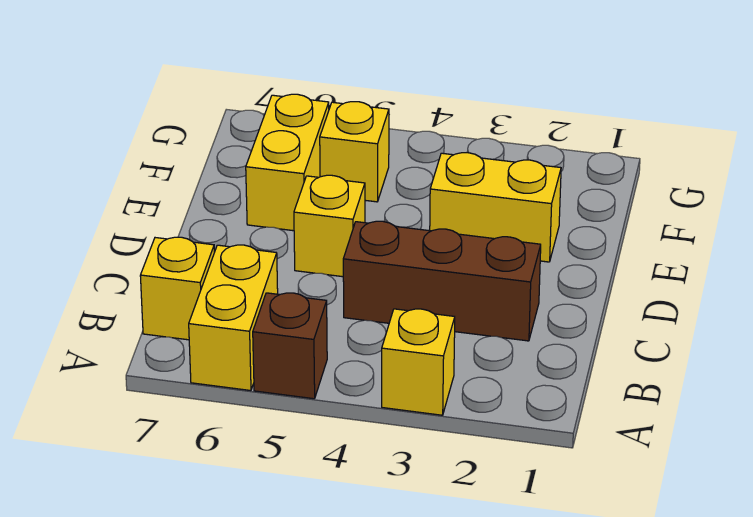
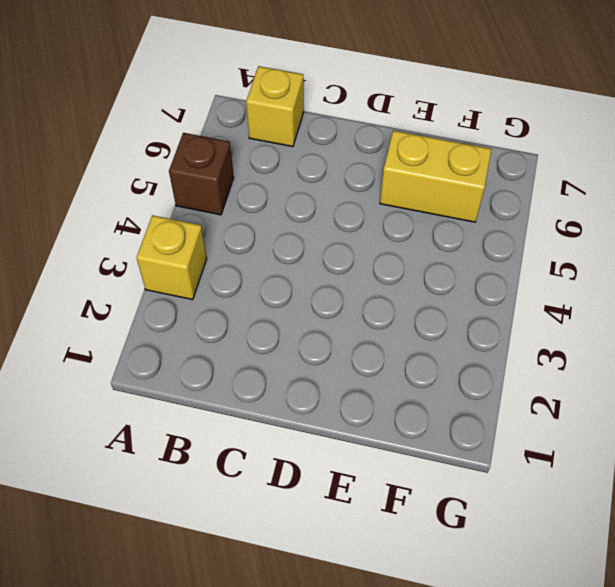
none -> yellow brick A6:B6 level 1
none -> brown brick C2:C4 level 1

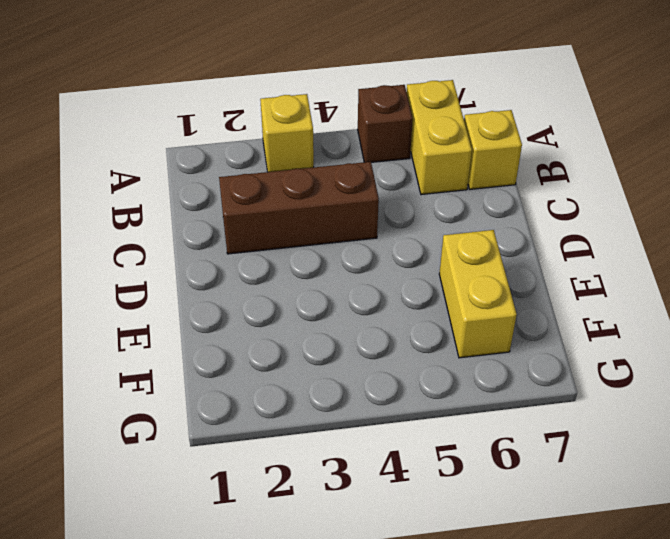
none -> yellow brick D5 level 1
none -> yellow brick E2:E3 level 1

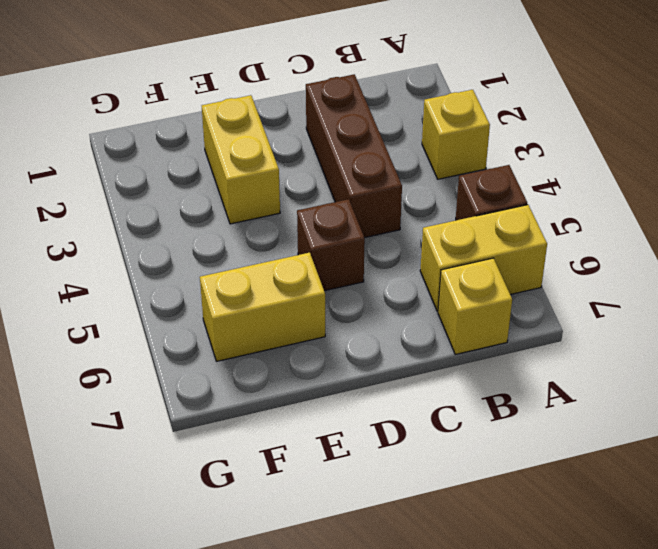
brown brick D5 level 1 -> yellow brick D5 level 1
none -> yellow brick F5 level 1

